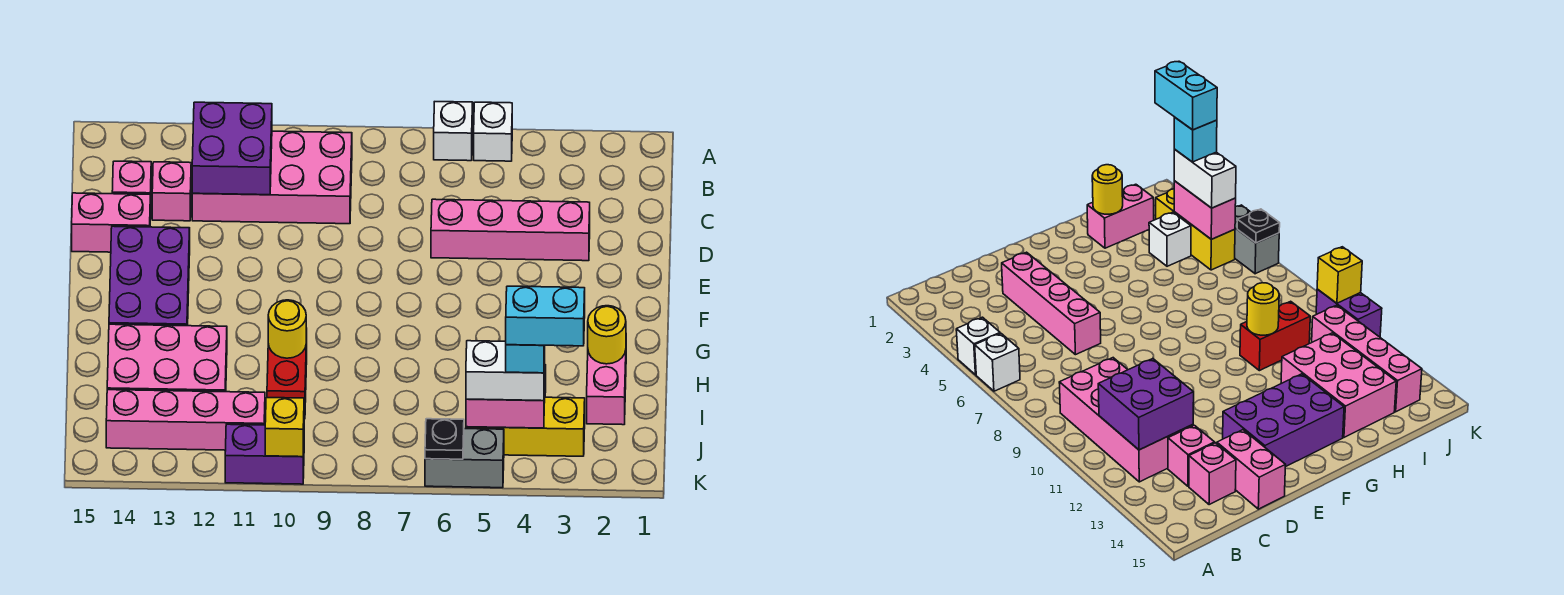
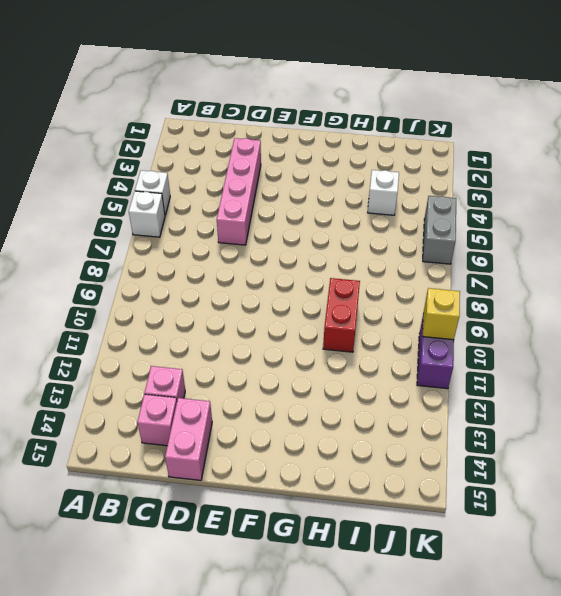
red brick H9:H10 level 1 -> red brick H10:I10 level 1
none -> pink brick B9:C12 level 1
none -> purple brick E13:G14 level 1
none -> pink brick H2:I2 level 1

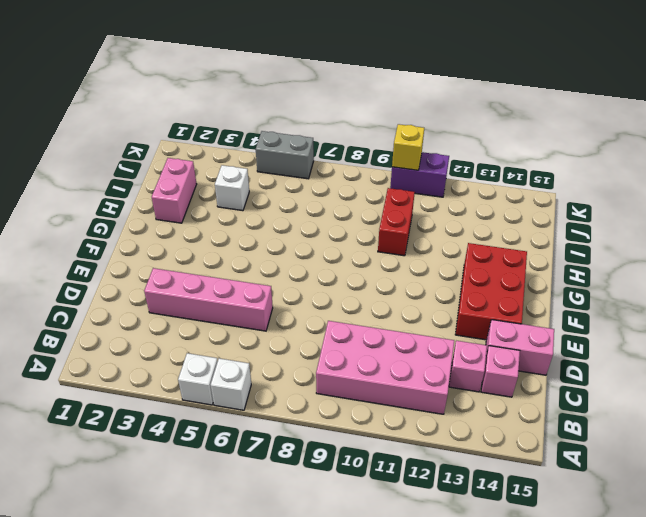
red brick E13:G14 level 1 -> purple brick E13:G14 level 1
none -> pink brick H12:I14 level 1
none -> yellow brick J3:J5 level 1
none -> pink brick J11:J14 level 1

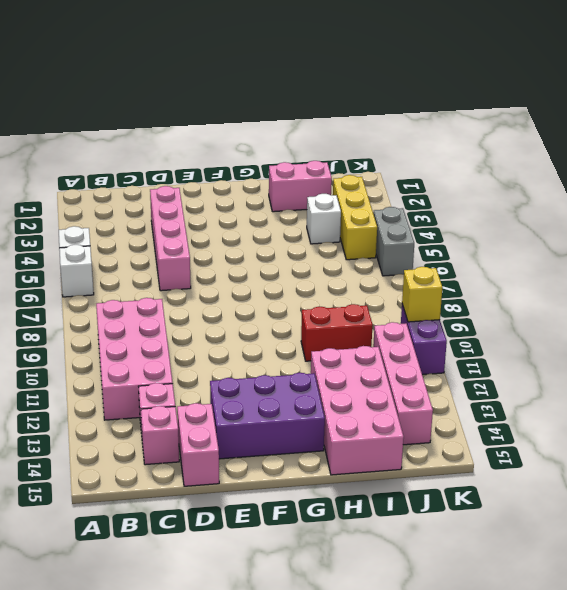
pink brick H12:I15 level 1 -> pink brick H12:I14 level 1
none -> purple brick B11:C12 level 2
none -> yellow round brick H2 level 2
none -> yellow round brick H10 level 2

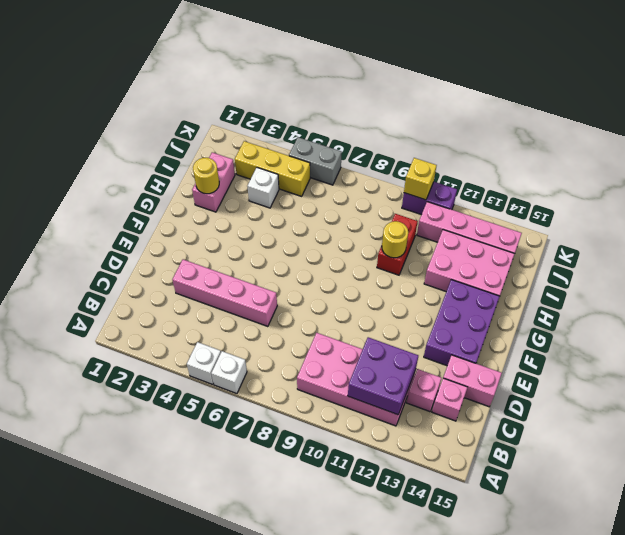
none -> pink brick J4:J5 level 2
none -> black plate K6 level 2
none -> white brick J4:J5 level 3

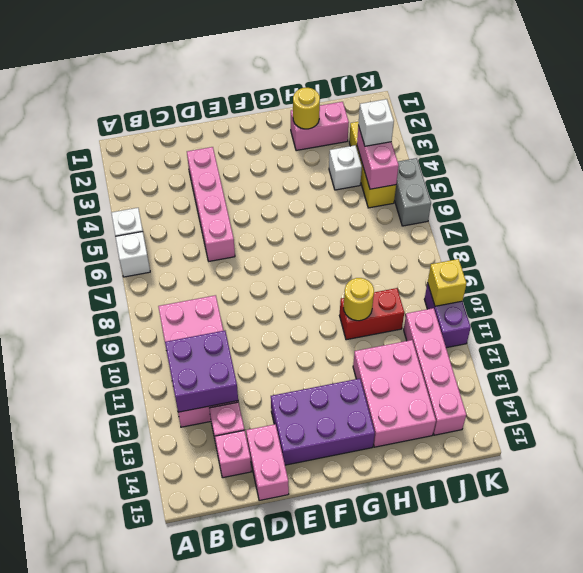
white brick J4 level 3 -> white brick J4:J5 level 3
none -> black plate K6 level 2
none -> cyan brick J4 level 4
none -> cyan brick J3:J4 level 5

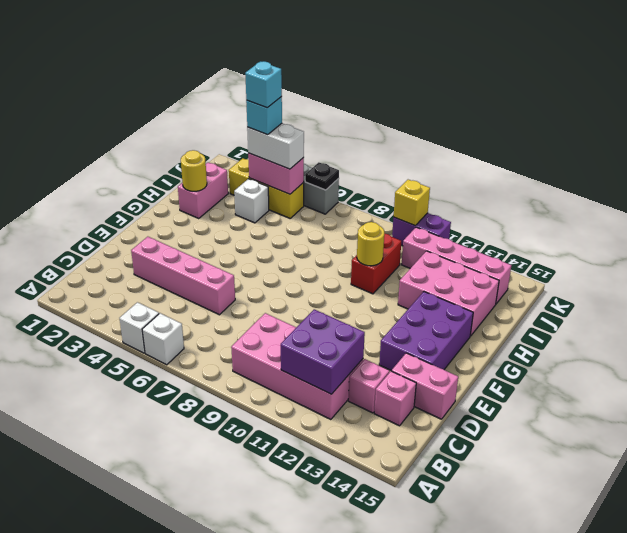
cyan brick J4 level 5 -> cyan brick J3:J4 level 5

